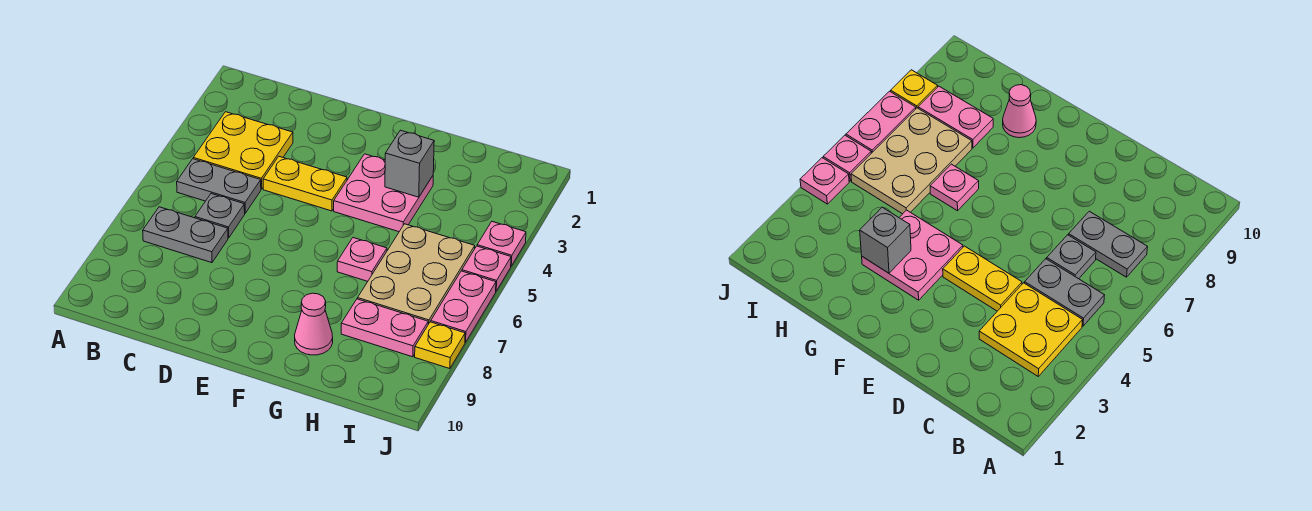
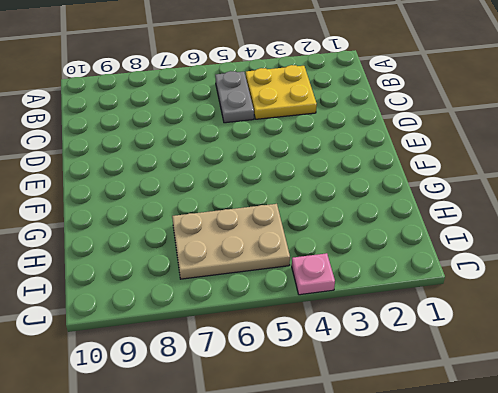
none -> grey plate B7:C7 level 1
none -> grey plate C6 level 1
none -> yellow plate D4:E4 level 1

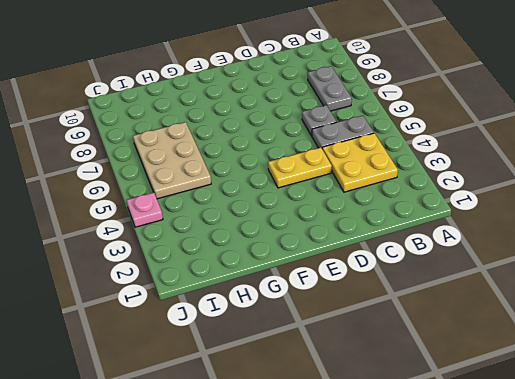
grey plate B7:B8 level 1 -> grey plate B7:C7 level 1
none -> pink plate F3:G4 level 1
none -> pink plate G6 level 1
none -> pink cone G9 level 1

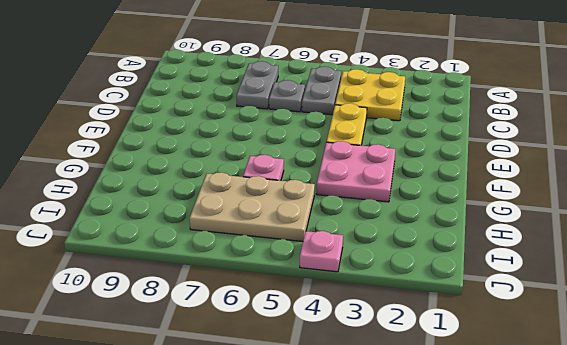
none -> pink cone G9 level 1
none -> pink plate H8:I8 level 1
none -> pink plate J5 level 1

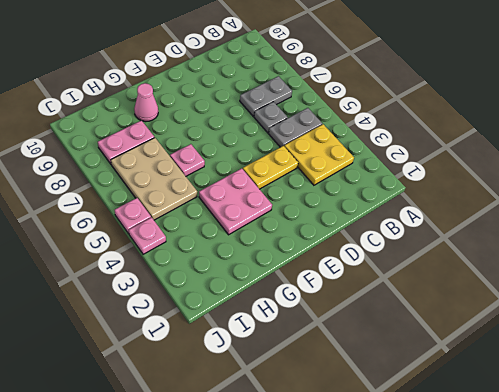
none -> pink plate J6:J7 level 1
none -> yellow plate J8 level 1
none -> grey brick G3 level 2

